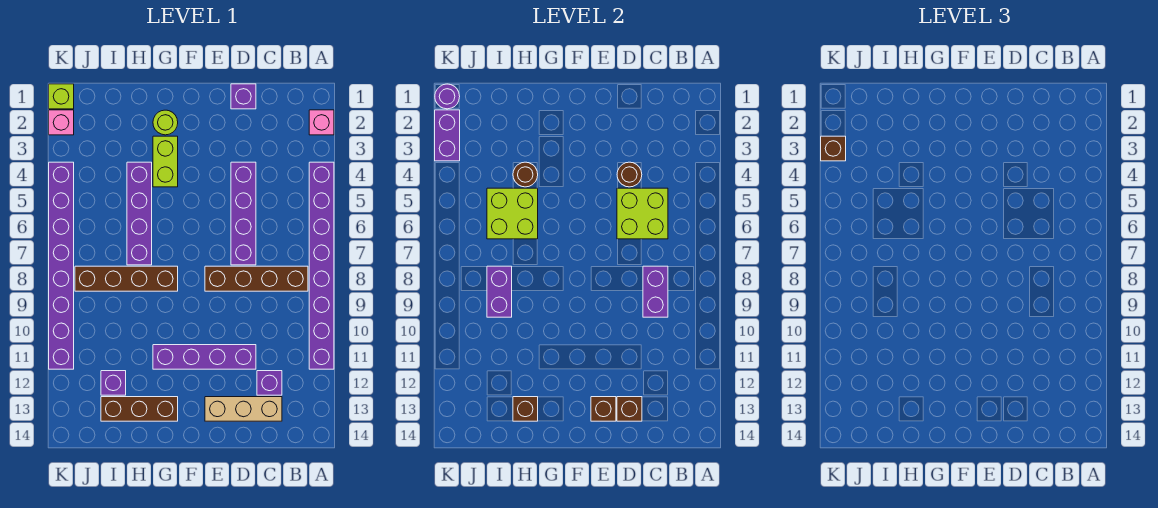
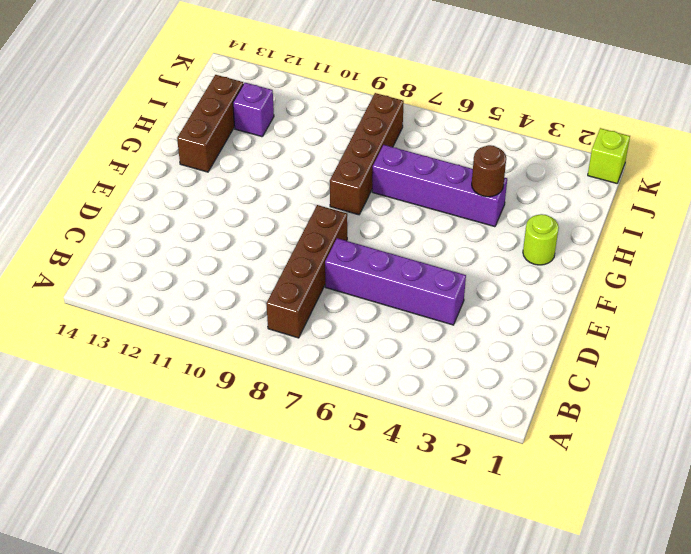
none -> pink brick A2 level 1
none -> purple brick A4:A11 level 1
none -> purple brick C12 level 1

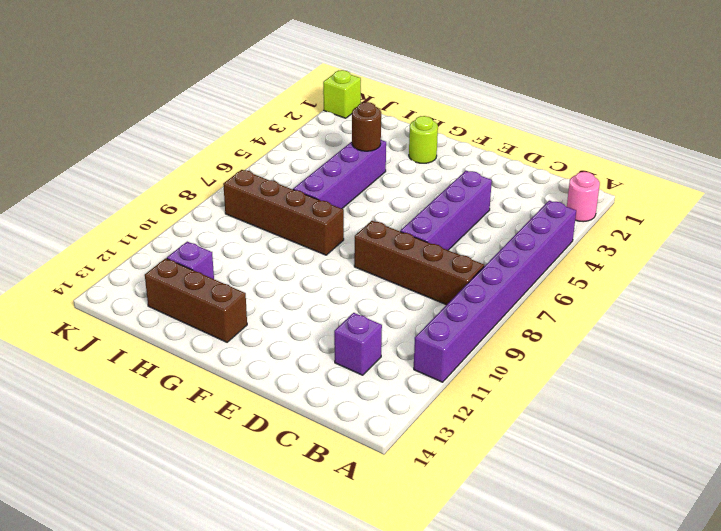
pink round brick A2 level 1 -> pink brick A2 level 1
none -> tan brick C13:E13 level 1
none -> purple brick D1 level 1
none -> purple brick D11:G11 level 1

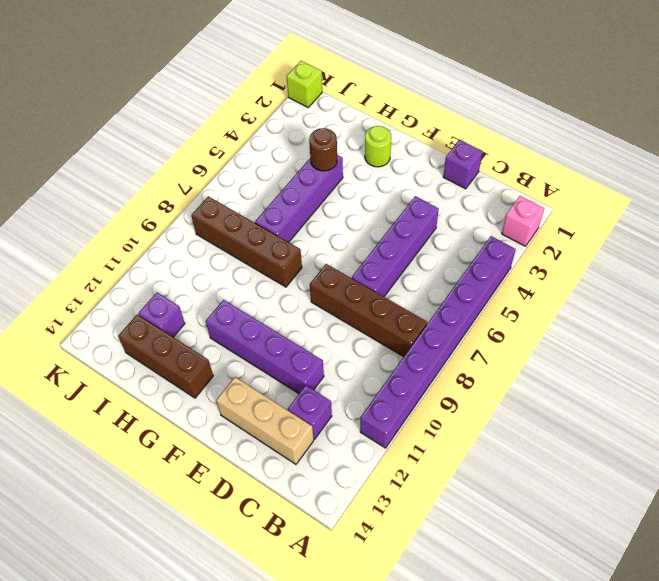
none -> lime brick G3:G4 level 1
none -> pink brick K2 level 1
none -> purple brick K4:K11 level 1

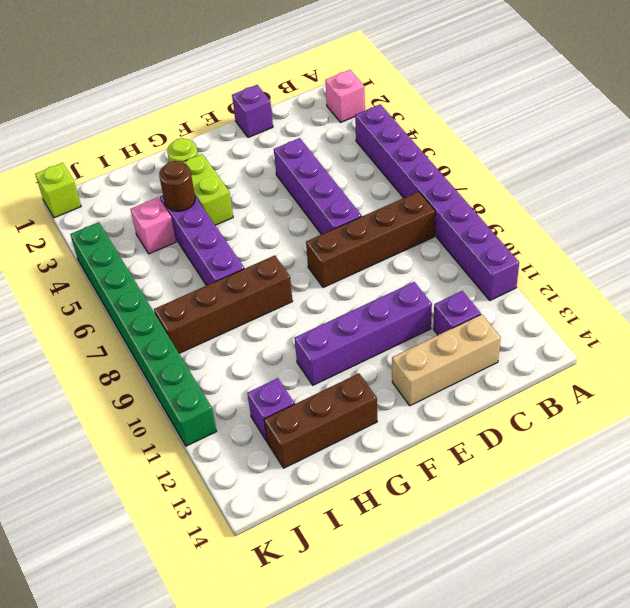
pink brick I4 level 1 -> pink brick K2 level 1
green brick K4:K11 level 1 -> purple brick K4:K11 level 1
none -> lime brick C5:D6 level 2
none -> purple brick C8:C9 level 2
none -> brown round brick D4 level 2

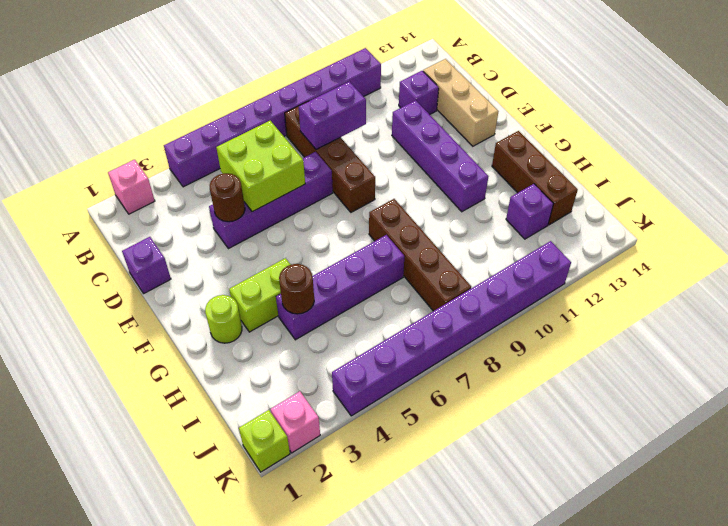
none -> brown brick D13 level 2
none -> brown brick E13 level 2
none -> lime brick H5:I6 level 2

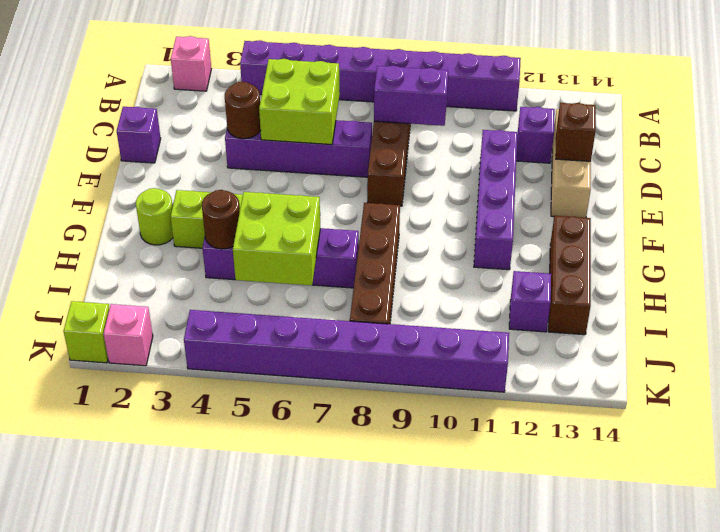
none -> brown brick E13 level 2
none -> brown brick H13 level 2
none -> purple brick I8:I9 level 2

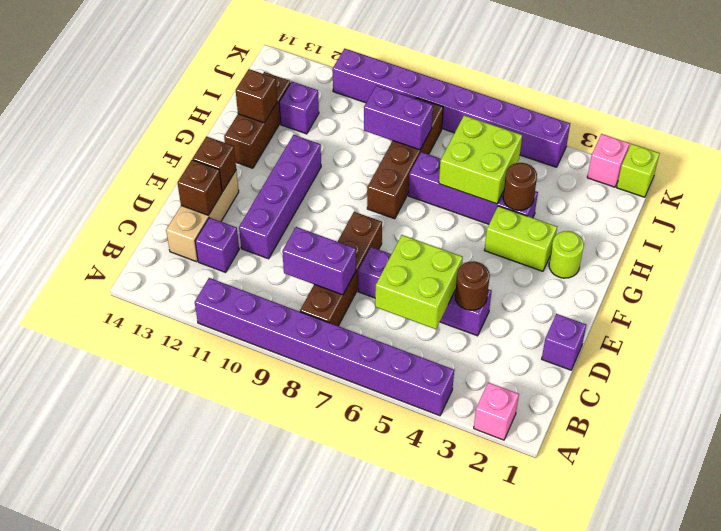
none -> purple round brick K1 level 2
none -> purple brick K2:K3 level 2
none -> brown brick K3 level 3

